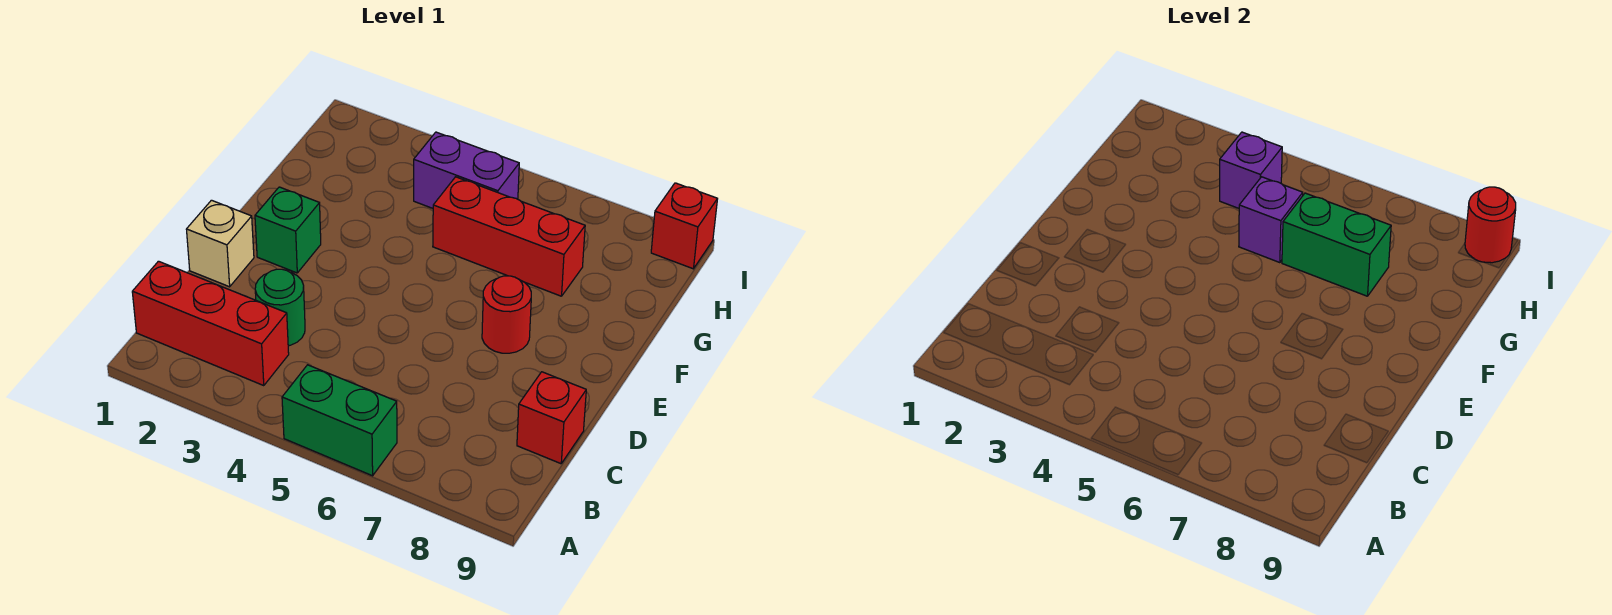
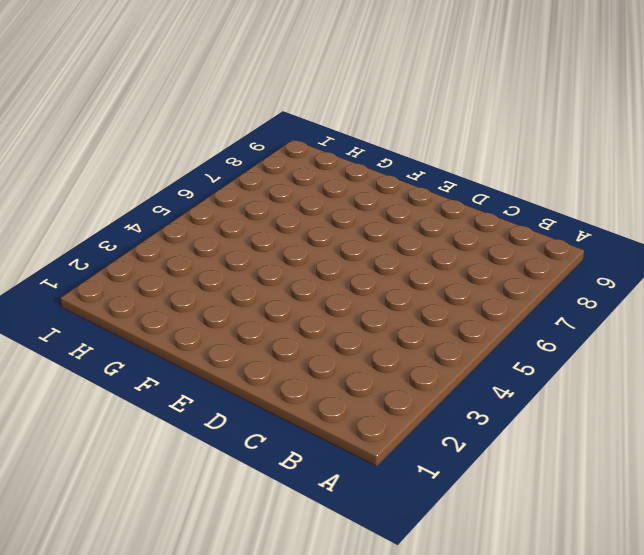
none -> green brick A5:A6 level 1
none -> red brick B1:B3 level 1
none -> green round brick C3 level 1

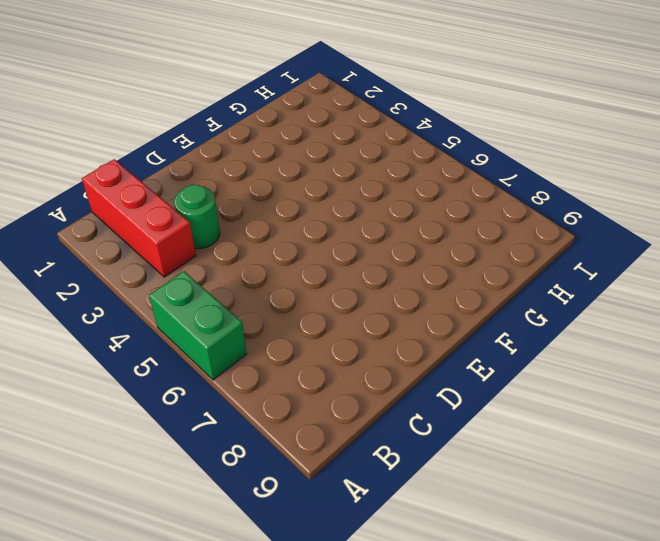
none -> red brick C9 level 1
none -> tan brick D1 level 1
none -> green brick E2 level 1

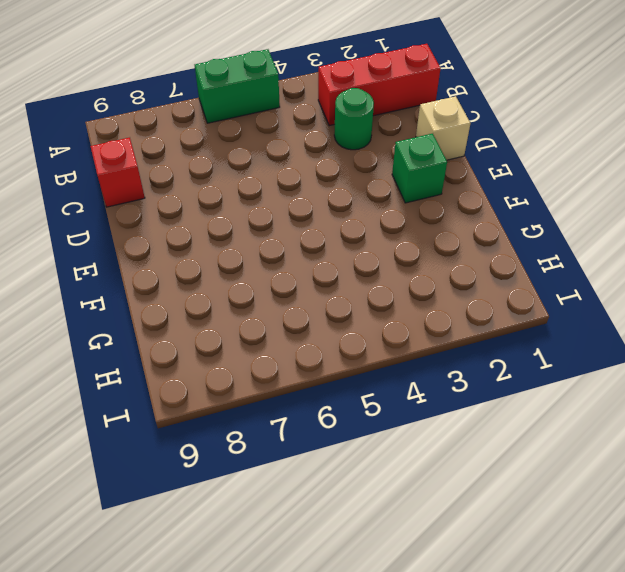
none -> red round brick E7 level 1
none -> red brick G5:G7 level 1
none -> purple brick H4:H5 level 1

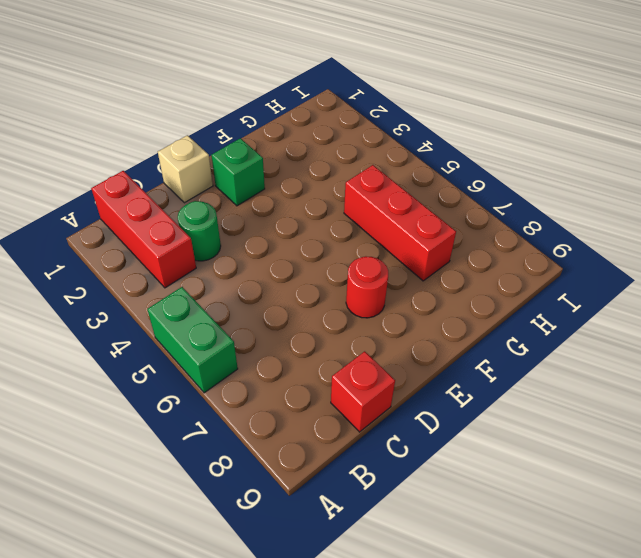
none -> purple brick H4:H5 level 1
none -> red brick I9 level 1
none -> purple brick G5 level 2

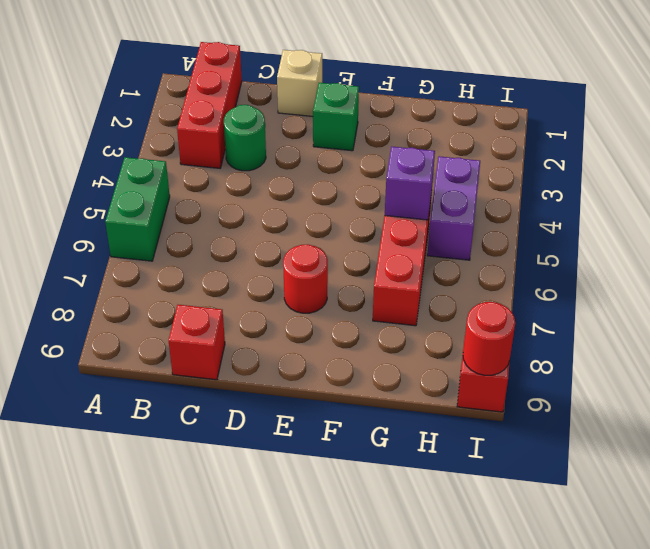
none -> green brick G6:G7 level 2
none -> purple brick H4 level 2

